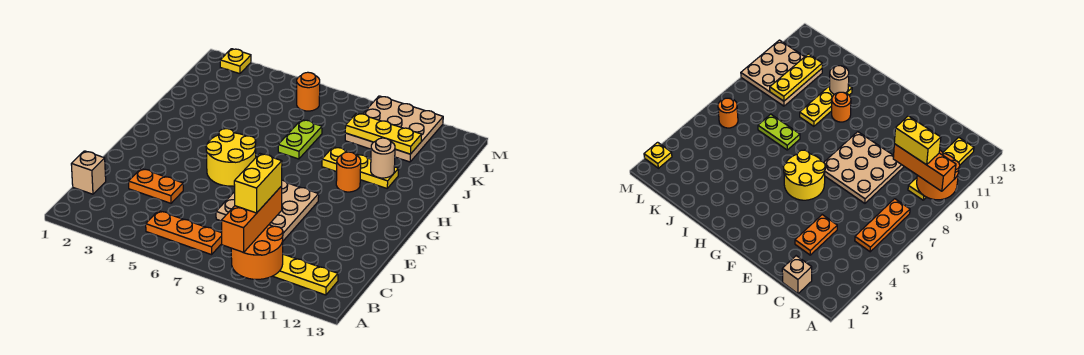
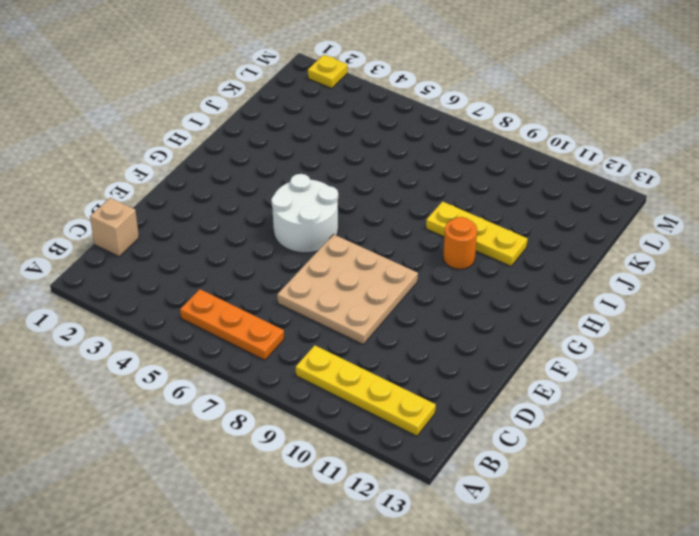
white round brick F5:G6 level 1 -> yellow round brick F5:G6 level 1
none -> orange plate D3:D4 level 1
none -> lime plate I7:J7 level 1
none -> tan plate K9:M11 level 1

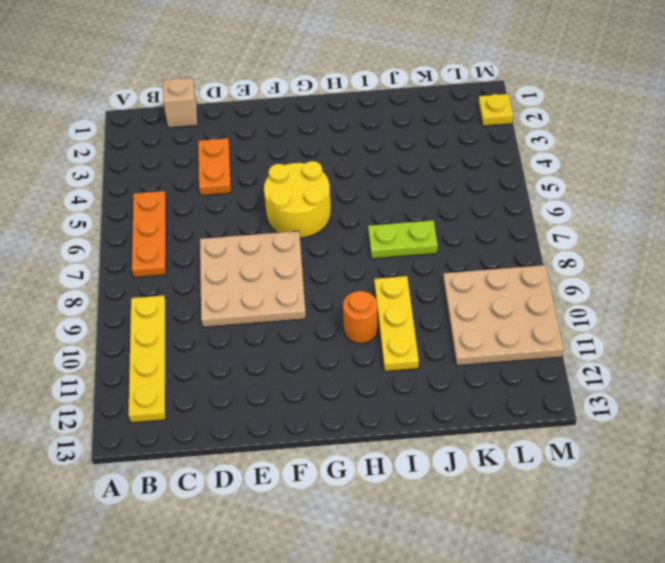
none -> orange round brick L6 level 1
none -> orange round brick A9:B10 level 2
none -> tan round brick I11 level 2

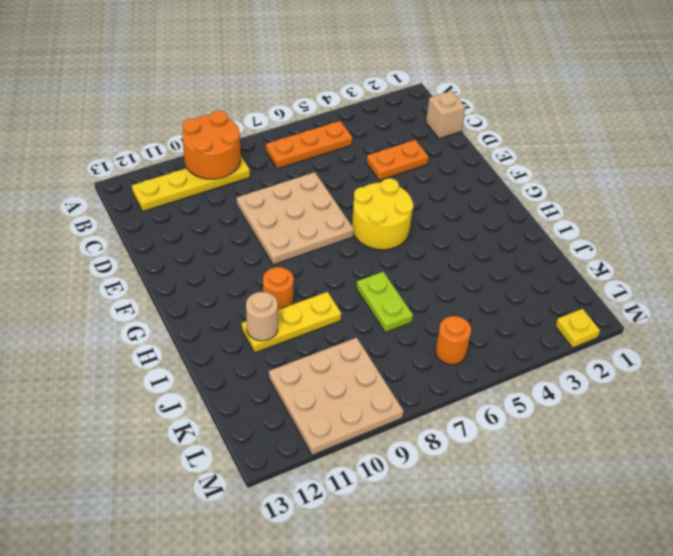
none -> yellow plate K9:K11 level 2
none -> orange brick A9:C9 level 3
none -> yellow brick B9:C9 level 4

